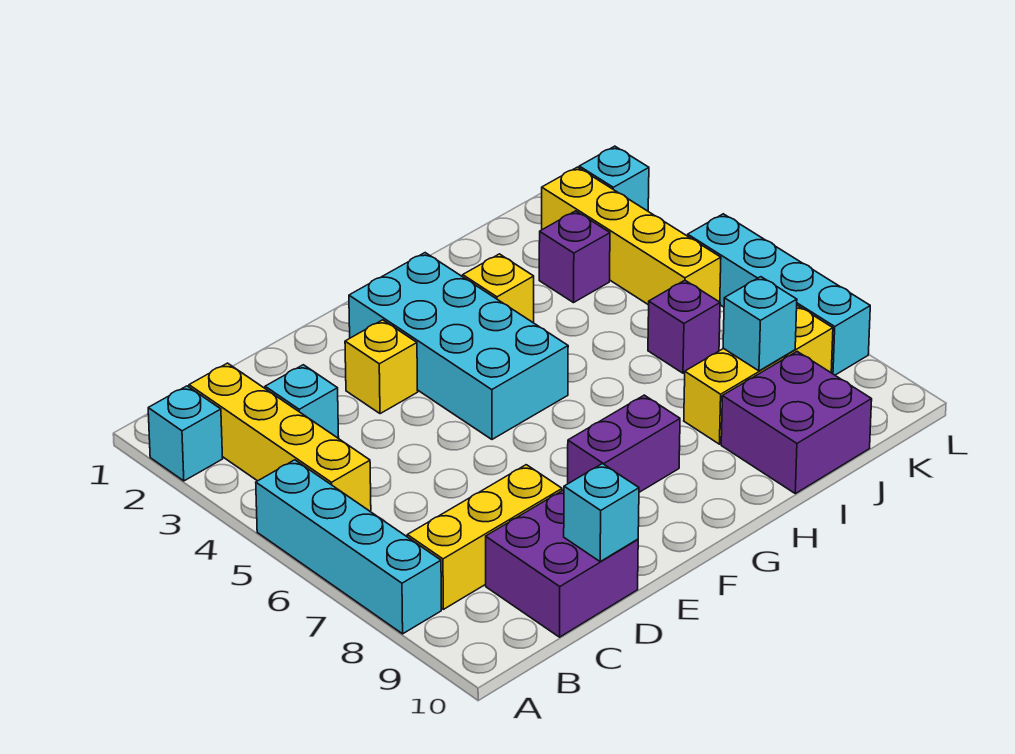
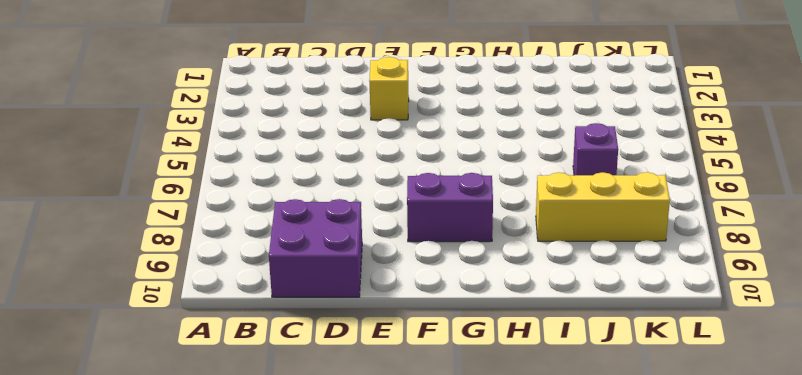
none -> cyan brick A2 level 1
none -> cyan brick A5:A8 level 1
none -> yellow brick B2:B5 level 1

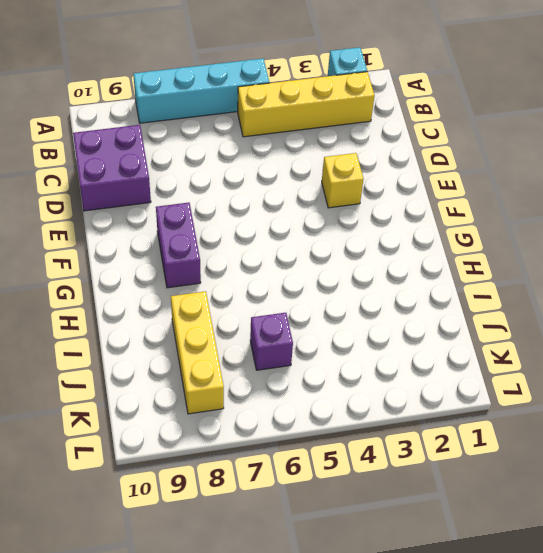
none -> yellow brick B8:D8 level 1
none -> cyan brick C3 level 1
none -> cyan brick F2:G5 level 1

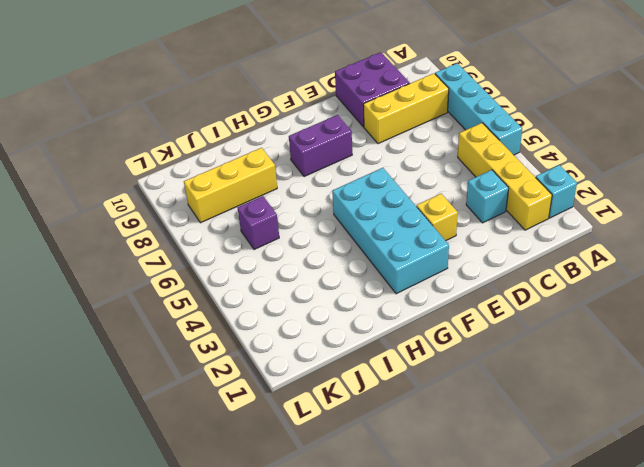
none -> yellow brick H3 level 1
none -> purple brick I9:J10 level 1
none -> purple brick J3 level 1

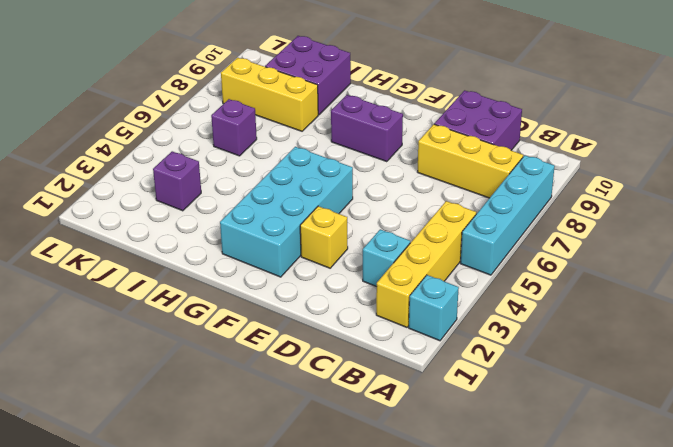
none -> yellow brick H3 level 1
none -> yellow brick K2:K5 level 1
none -> cyan brick L2 level 1

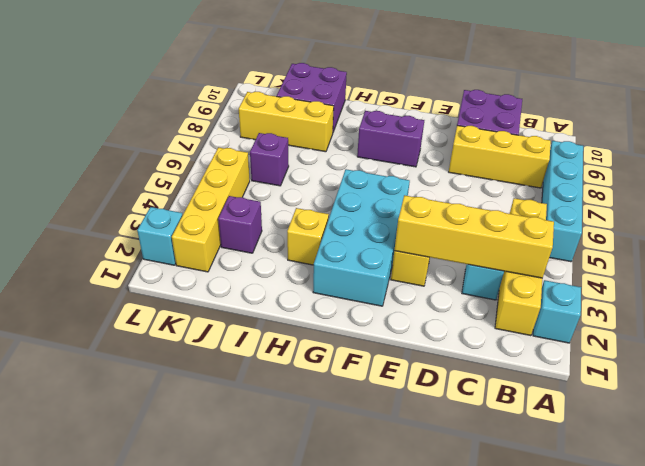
yellow brick B3:E3 level 2 -> none
none -> cyan brick L5:L8 level 1
none -> cyan brick D10 level 2
none -> cyan brick J8 level 2

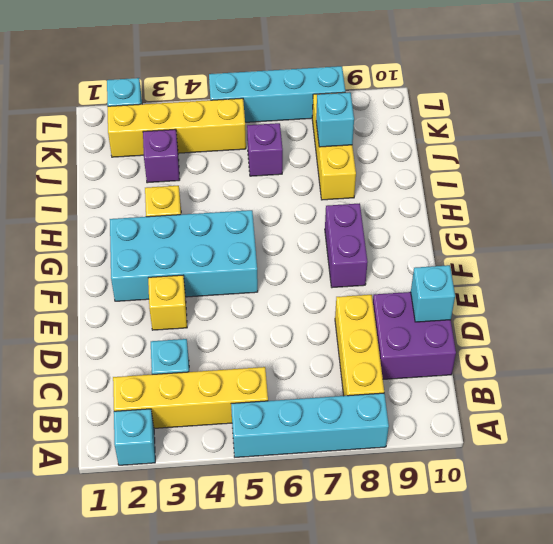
none -> purple brick I9:J10 level 1

